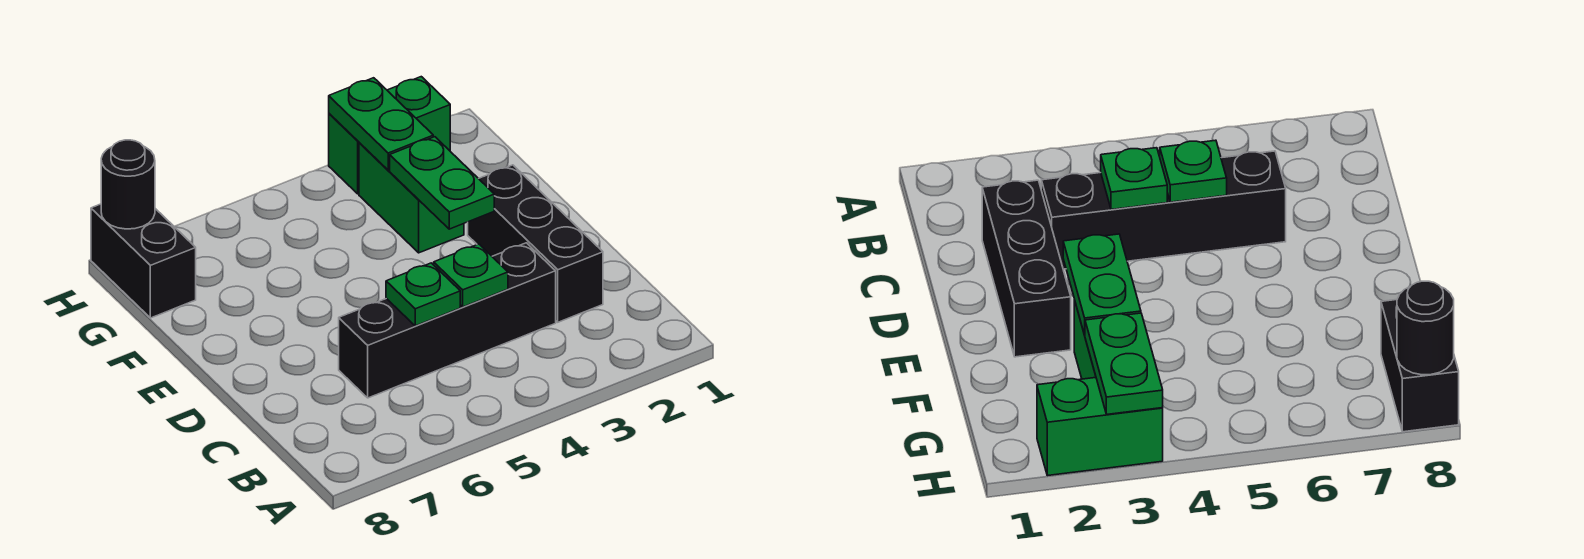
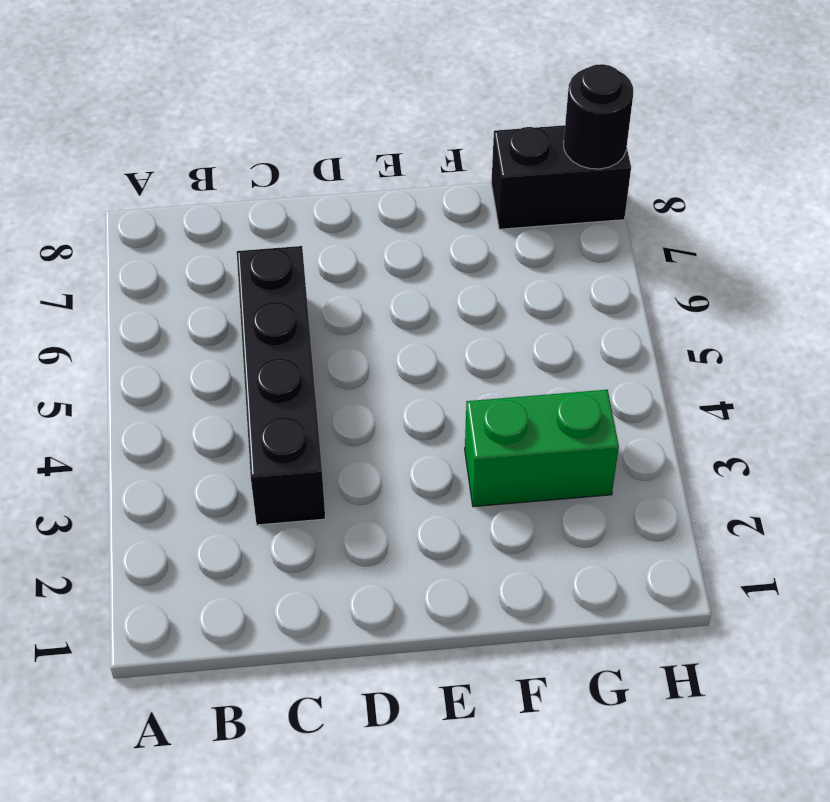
none -> black brick C2:E2 level 1
none -> green brick H2:H3 level 1

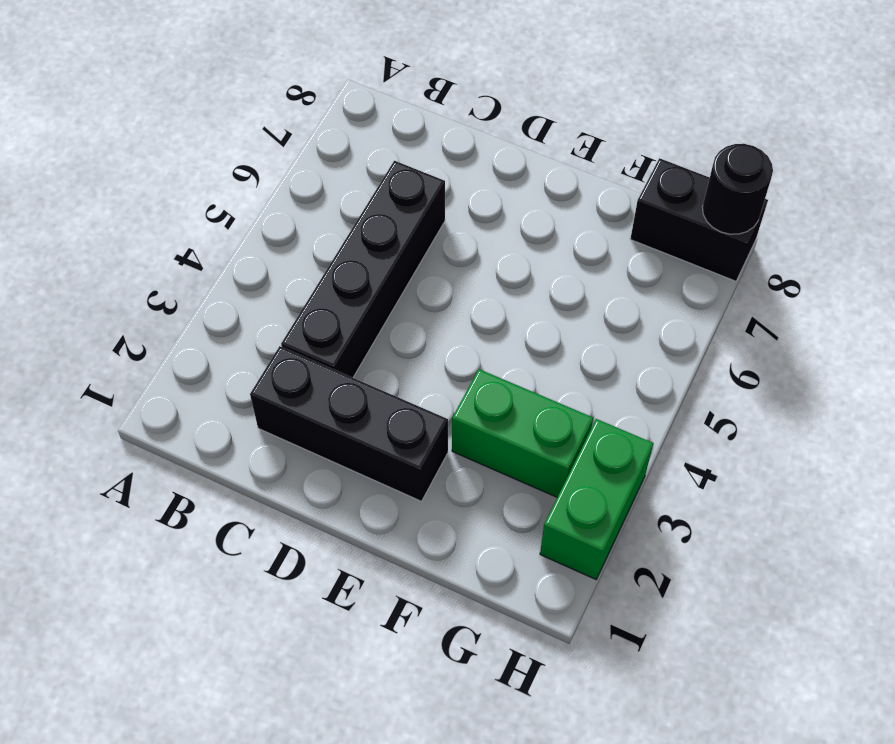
none -> green plate C4 level 2
none -> green plate C5 level 2

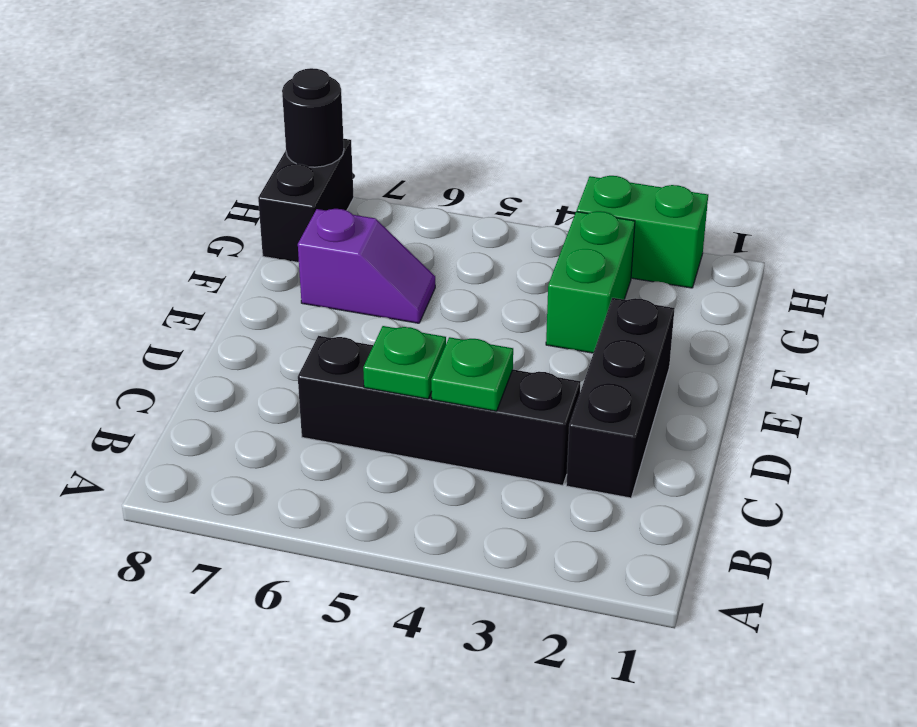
purple slope F6:F7 level 1 top 7 -> none
none -> green plate E3:F3 level 2
none -> green plate G3:H3 level 2

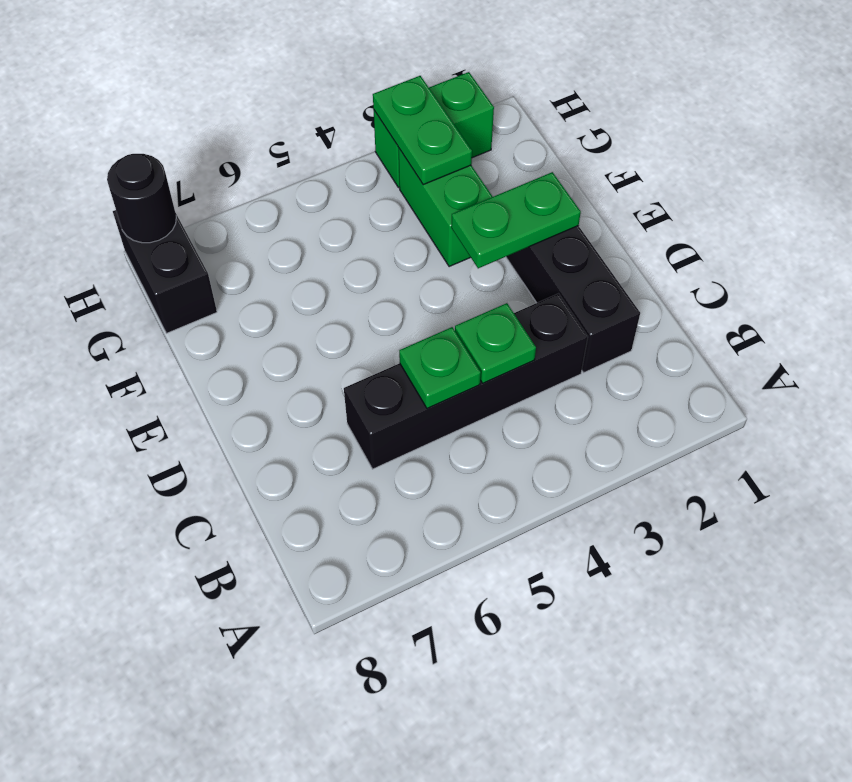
green plate E2:E3 level 2 -> green plate E3:F3 level 2

